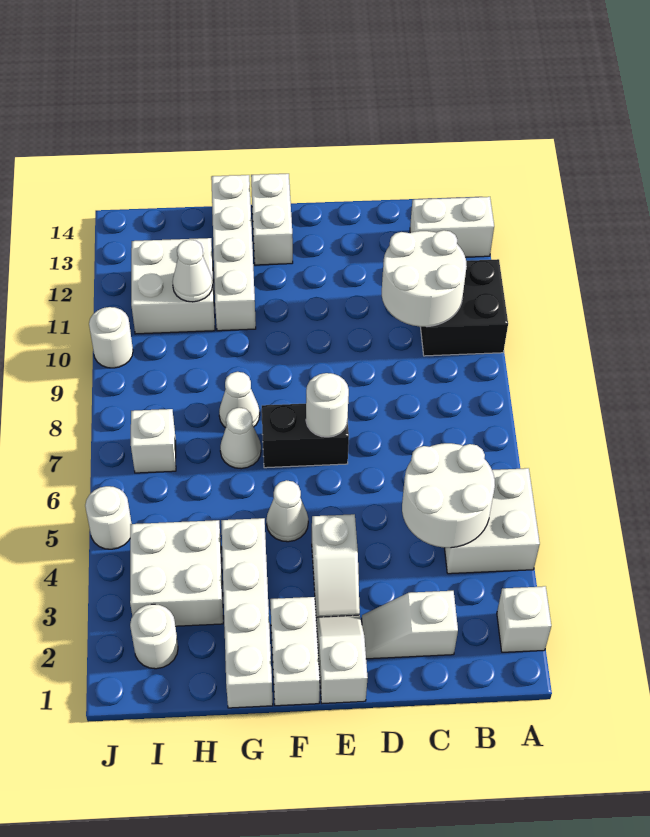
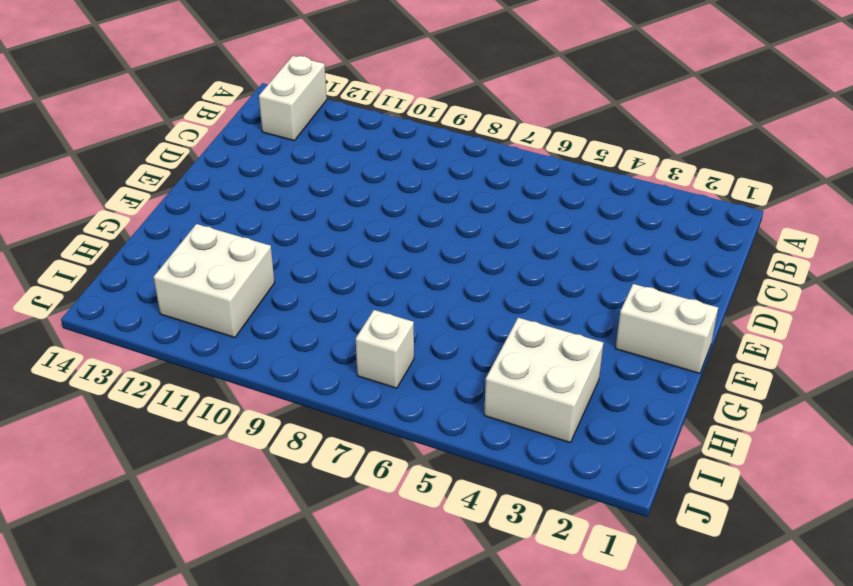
none -> white brick A2 level 1
none -> white brick A4:B5 level 1
none -> black brick A10:B11 level 1

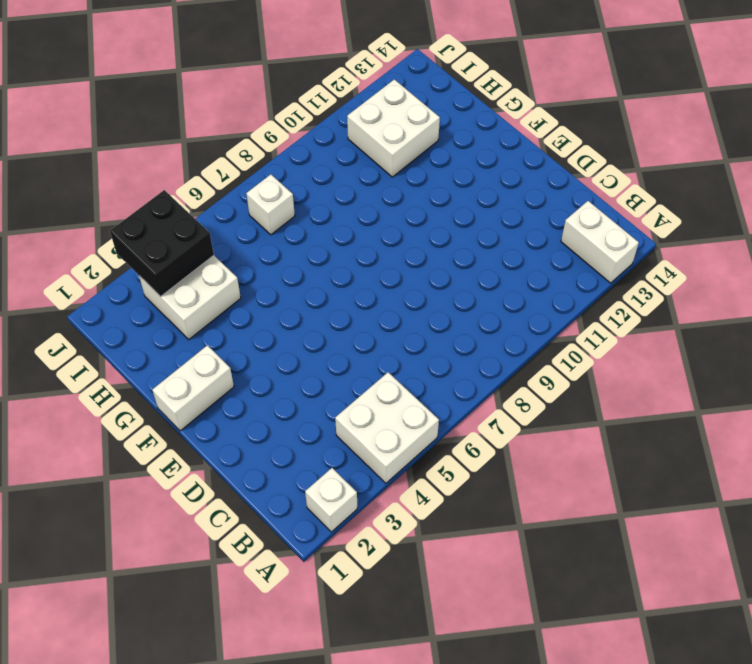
black brick I3:J4 level 2 -> black brick A10:B11 level 1
none -> white slope C2:D2 level 1 top C
none -> white slope E1:E2 level 1 top 1
none -> white slope E3:E4 level 1 top 4

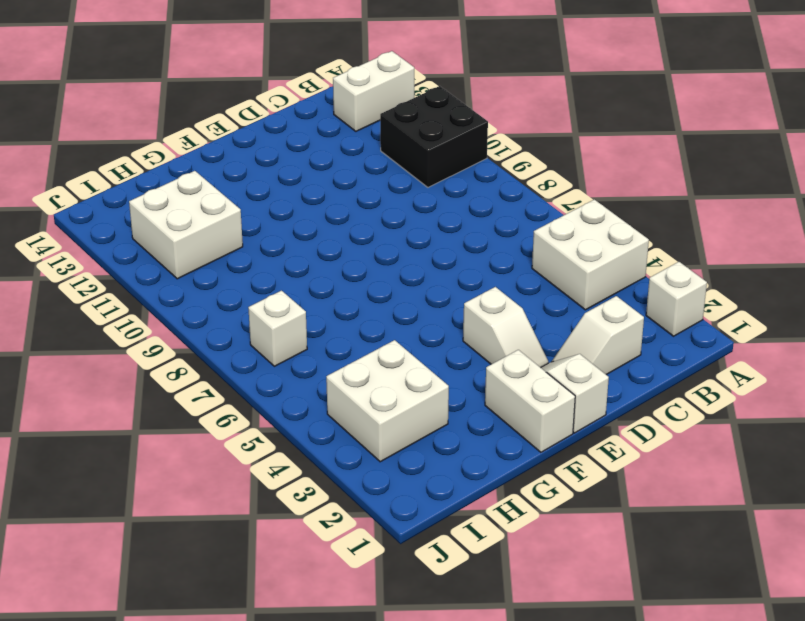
none -> black brick E7:F7 level 1
none -> white cone F5 level 1
none -> white brick F13:F14 level 1

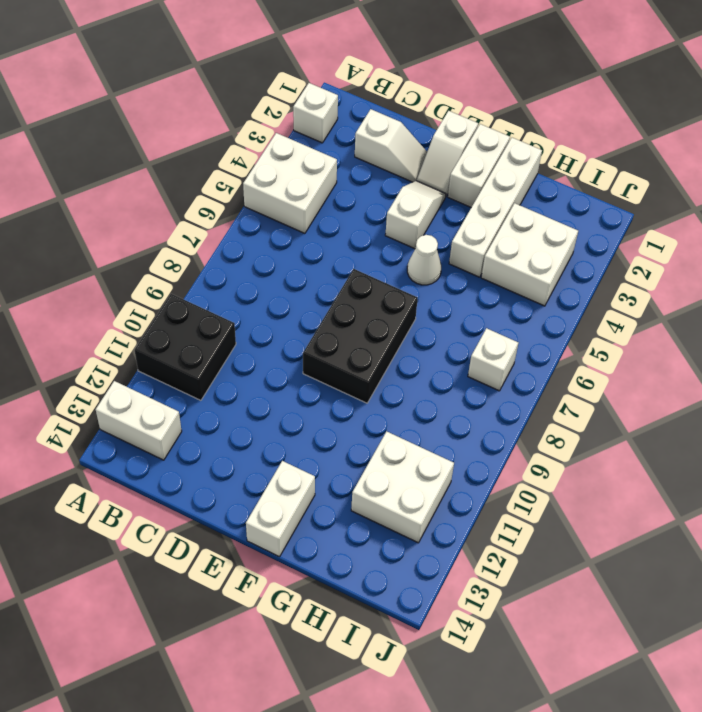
black brick E7:F9 level 1 -> black brick E7:F7 level 1
none -> white cone G7 level 1
none -> white cone G8 level 1
none -> white brick G11:G14 level 1

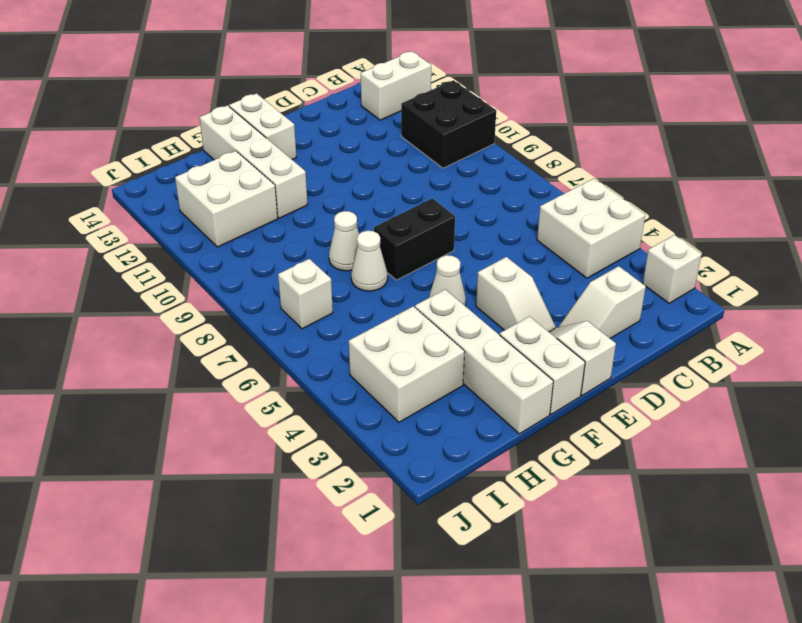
none -> white round brick I2 level 1
none -> white round brick J5 level 1
none -> white round brick J10 level 1

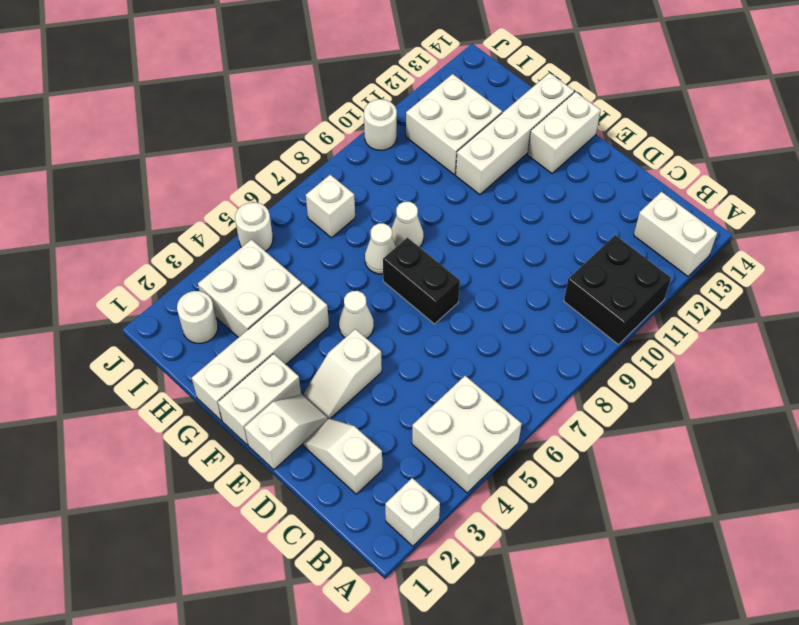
none -> white round brick B4:C5 level 2
none -> white round brick B10:C11 level 2
none -> white round brick E7 level 2

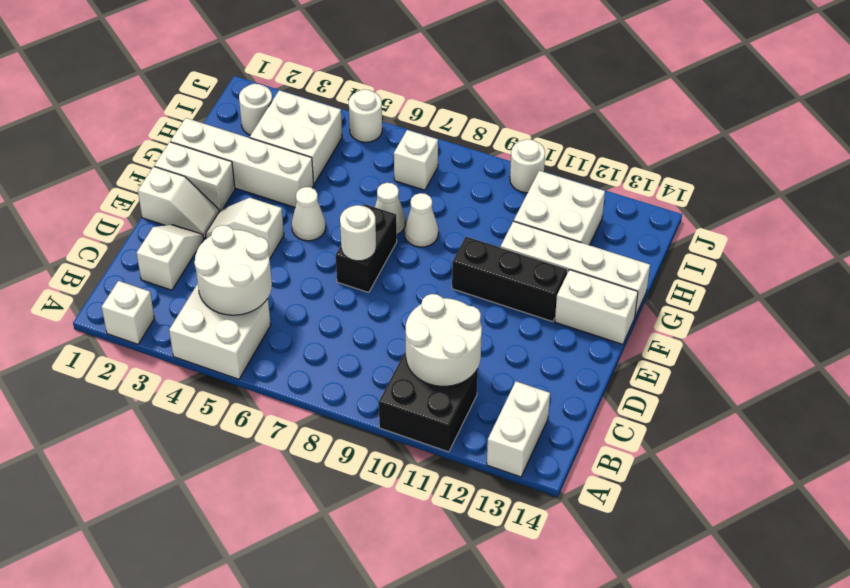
black brick F10:F12 level 1 -> none
none -> white cone H11 level 2

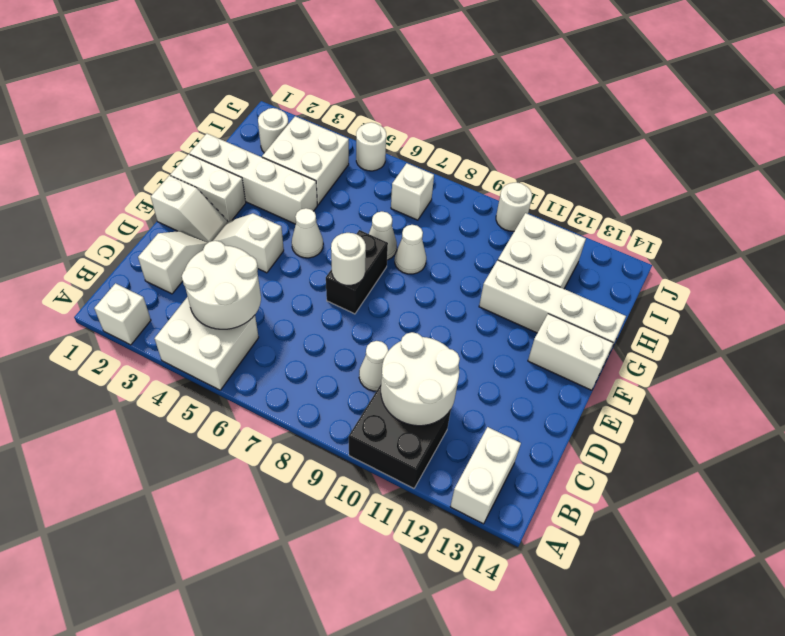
white cone C9 level 1 -> white cone H11 level 2

